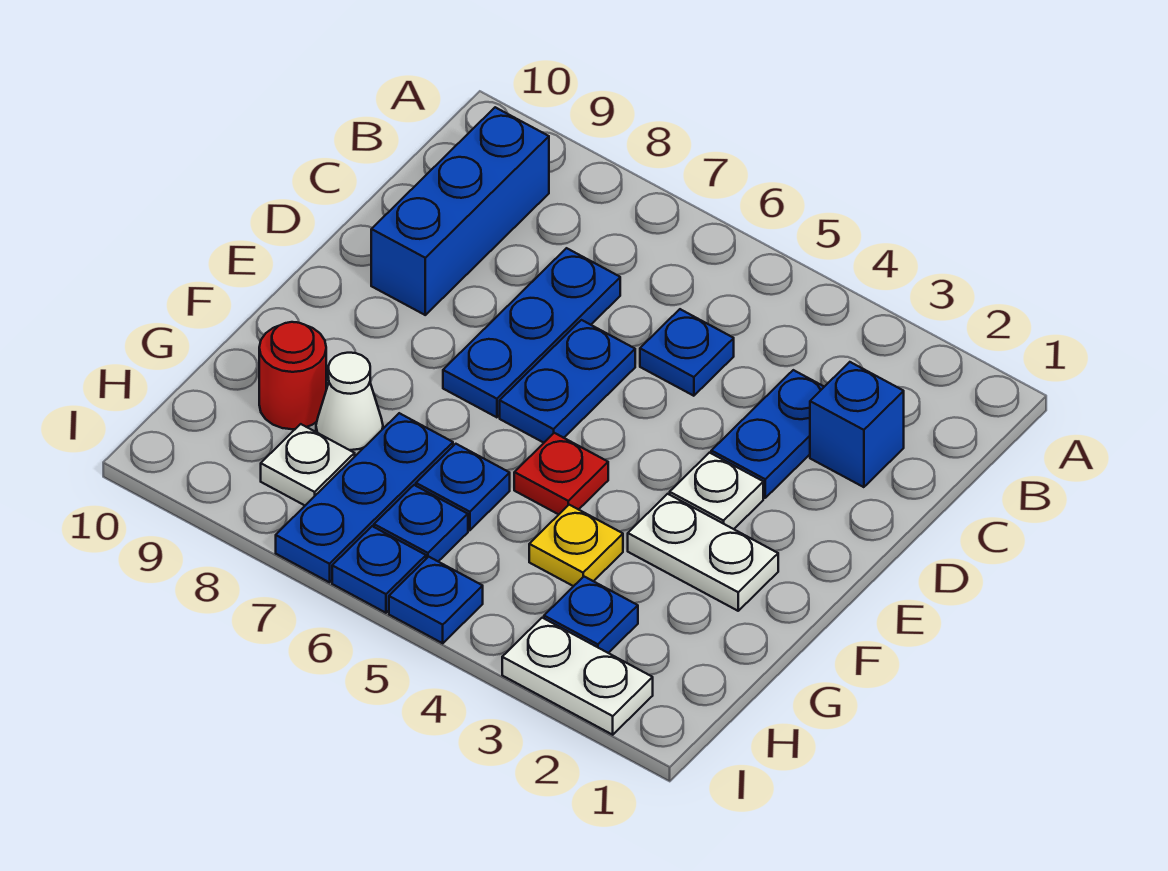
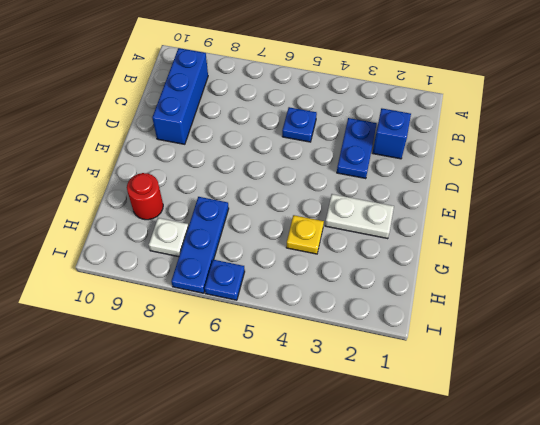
none -> blue plate C7:E7 level 1
none -> blue plate D6:E6 level 1
none -> white plate E3 level 1

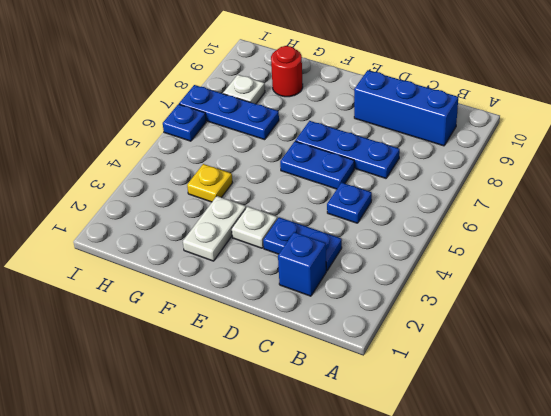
none -> red plate F5 level 1
none -> blue plate G6 level 1
none -> white cone G8 level 1

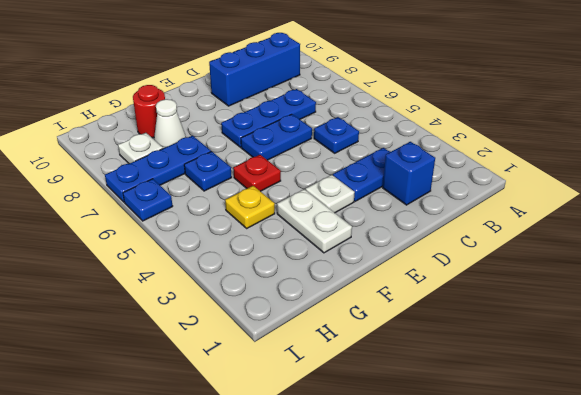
none -> blue plate H3 level 1
none -> blue plate H6 level 1
none -> white plate I2:I3 level 1

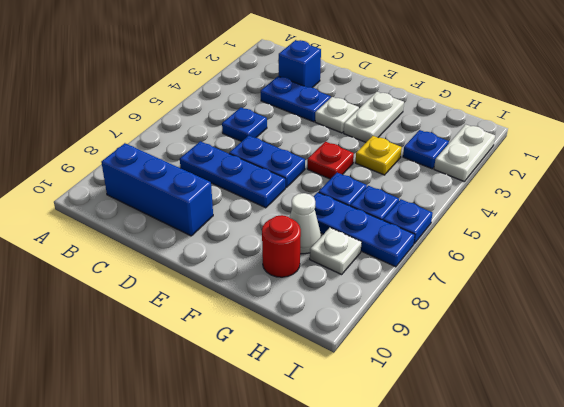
none -> blue plate I5 level 1

